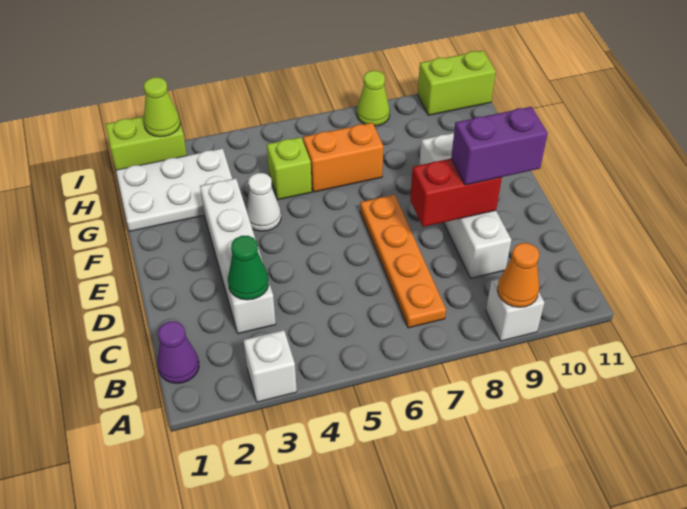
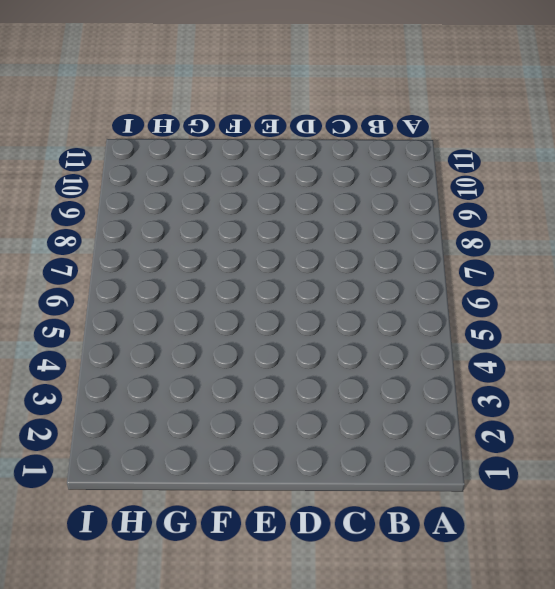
none -> white brick A3 level 1
none -> white brick A9 level 1
none -> purple cone B1 level 1

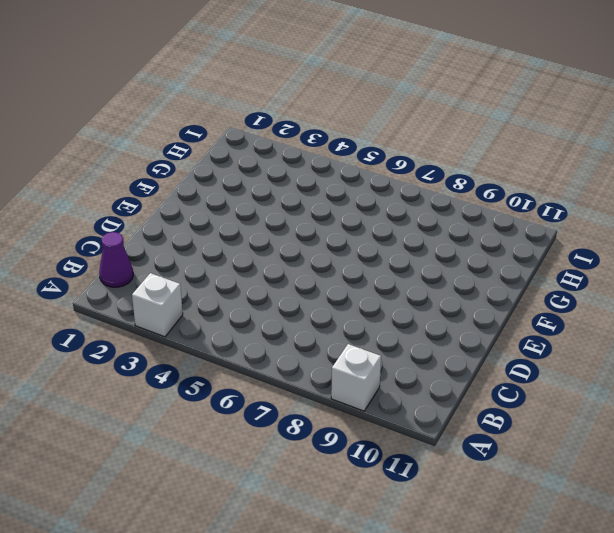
none -> orange plate B7:E7 level 1
none -> white brick C3:F3 level 1
none -> white brick C9:F9 level 1

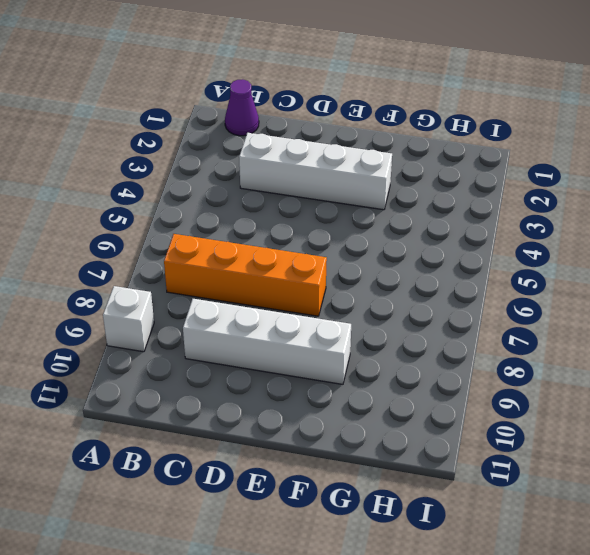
orange brick B7:E7 level 1 -> orange plate B7:E7 level 1
none -> white brick A3 level 1
none -> white cone F4 level 1
none -> white plate G1:H3 level 1

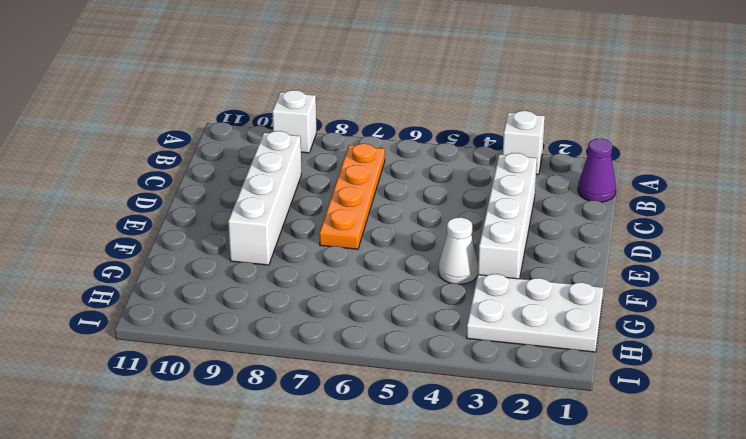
none -> lime brick G5 level 1
none -> orange brick G6:G7 level 1
none -> lime brick I1:I2 level 1

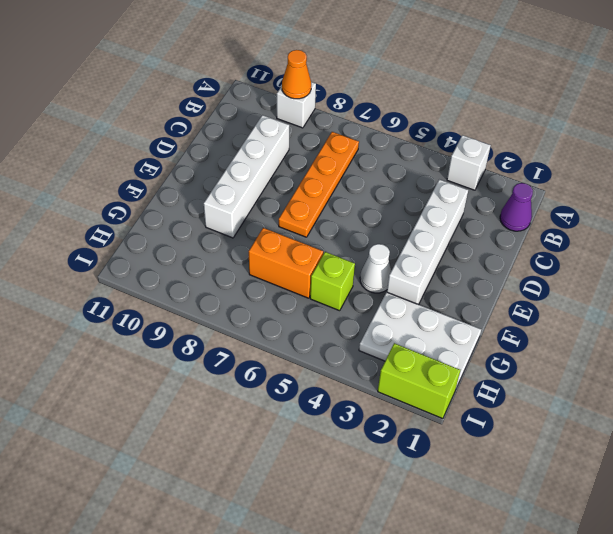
none -> lime cone I8 level 1
none -> lime brick I10:I11 level 1
none -> green cone C3 level 2

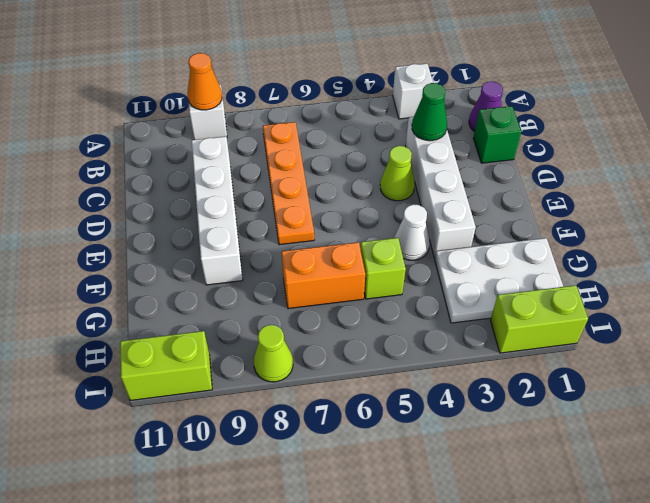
green brick C1 level 1 -> none
lime cone D4 level 1 -> lime cone I2 level 2
none -> red brick D8:D9 level 2
none -> purple brick D9:D10 level 3

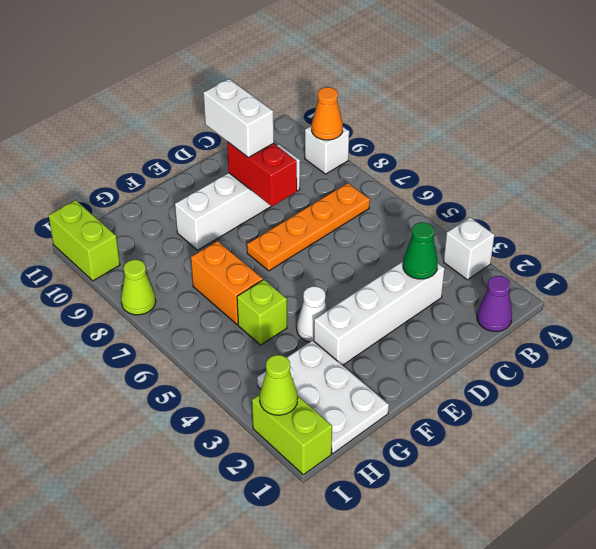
white brick D9:D10 level 3 -> purple brick D9:D10 level 3

